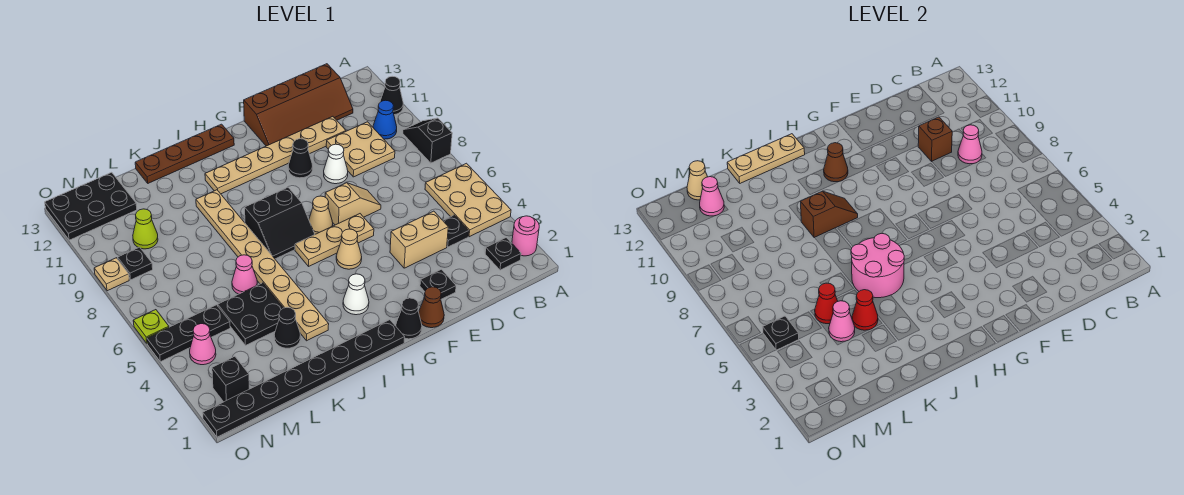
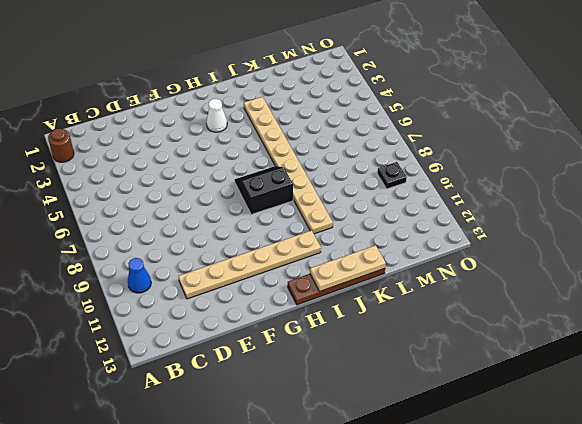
brown round brick A2 level 1 -> pink round brick A2 level 1
none -> tan plate A4:B6 level 1
none -> black slope A8:A9 level 1 top 8
none -> black cone A11 level 1
none -> black plate B2 level 1

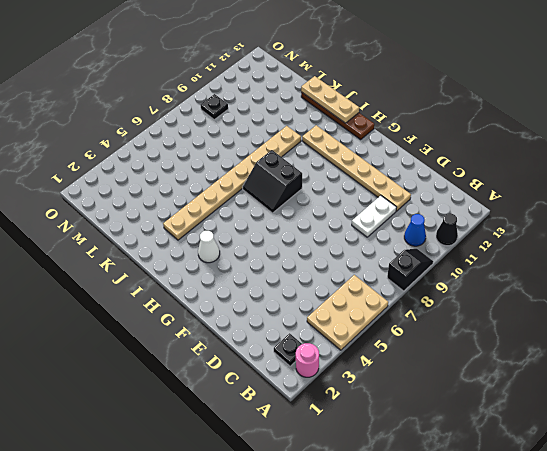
white plate D9:D10 level 1 -> tan plate C9:D10 level 1
none -> black plate C4 level 1
none -> brown slope C12:F13 level 1 top 13
none -> tan brick D4:E4 level 1
none -> black plate E2 level 1

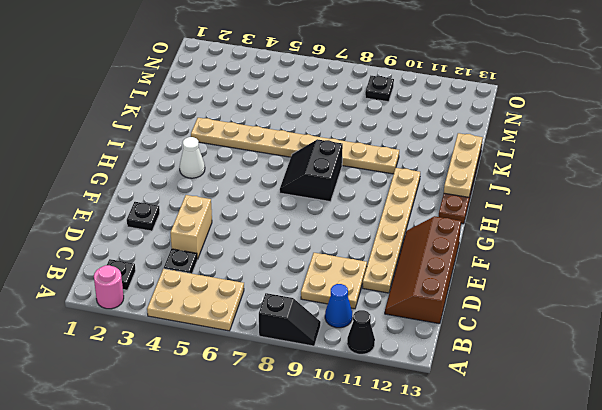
none -> tan slope E7:F7 level 1 top F
none -> white cone E9 level 1
none -> brown cone F1 level 1
none -> tan plate F6:H6 level 1

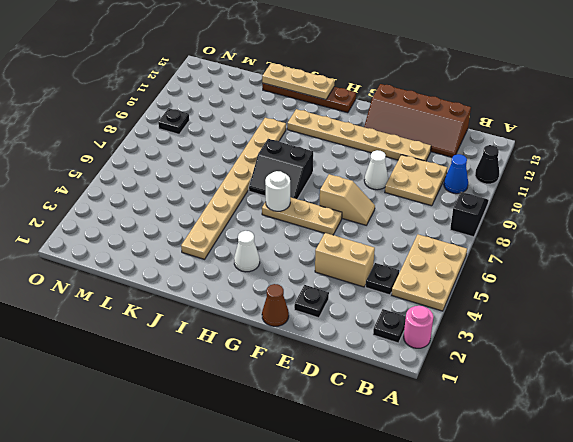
white round brick H6 level 2 -> none
none -> black cone F10 level 1
none -> black cone G1 level 1
none -> tan cone G5 level 1
none -> tan cone G7 level 1

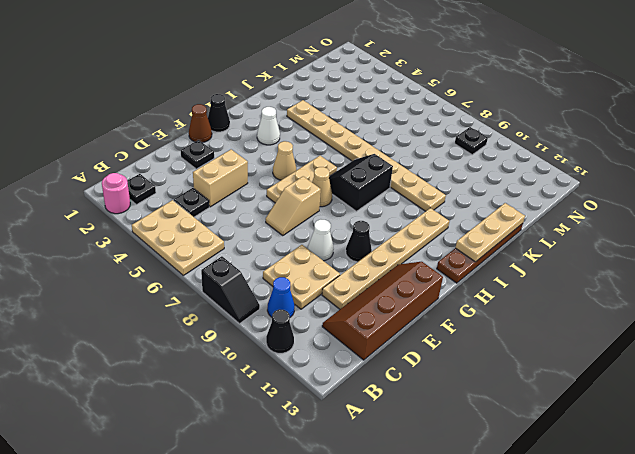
none -> black plate H1:O1 level 1
none -> black cone K3 level 1
none -> black plate K4:L5 level 1
none -> pink cone K6 level 1

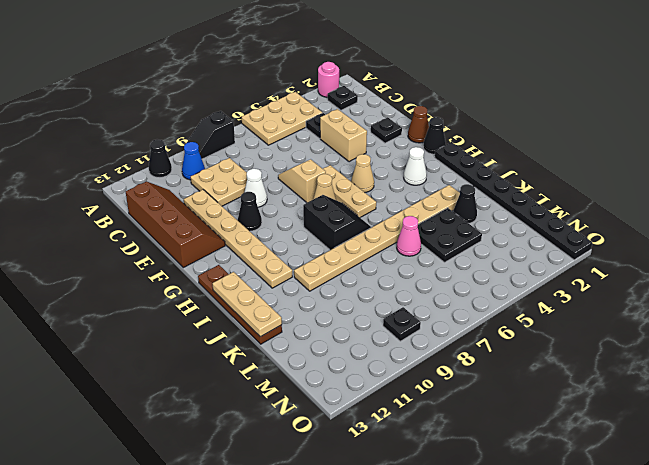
none -> black plate M5:O5 level 1
none -> lime cone M10 level 1
none -> black plate M12:O13 level 1
none -> black brick N2 level 1

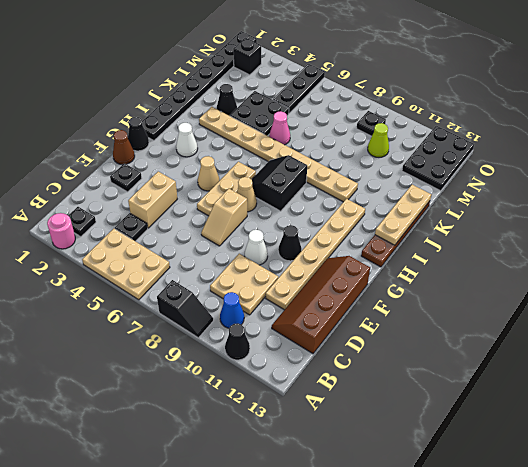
none -> pink cone N4 level 1
none -> lime plate O6 level 1
none -> tan plate O9 level 1
none -> pink cone C9 level 2

